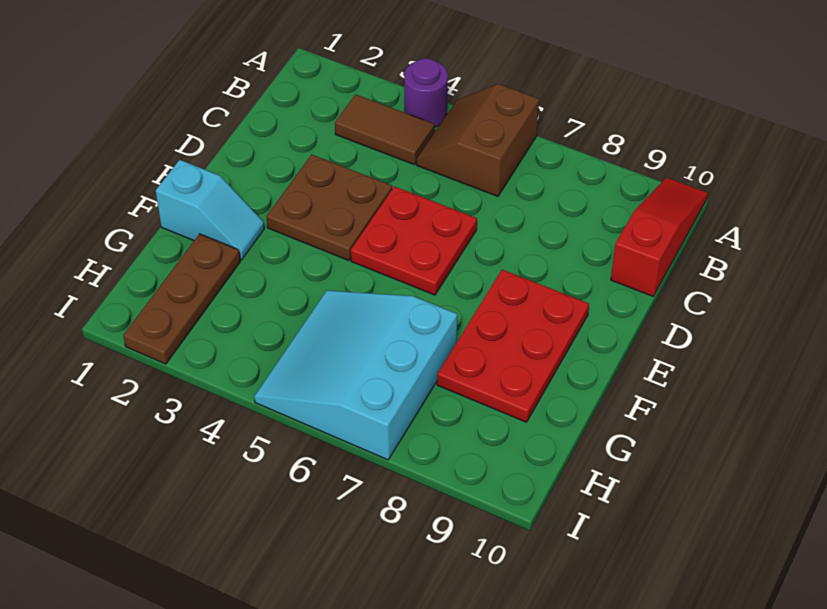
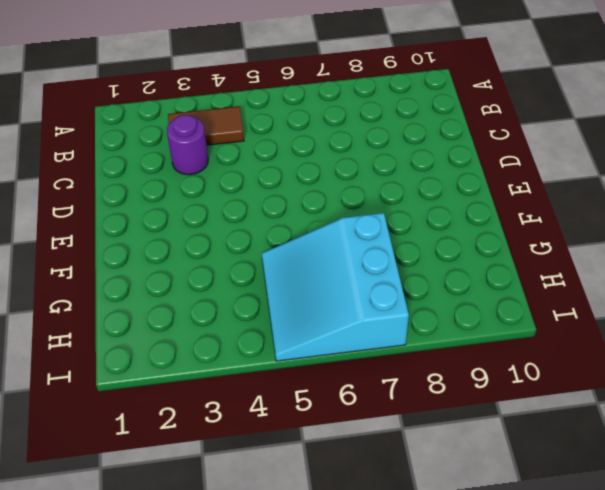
purple round brick C3 level 1 -> purple round brick A4 level 1
none -> brown slope A5:B6 level 1 top 6
none -> red slope A10:C10 level 1 top C

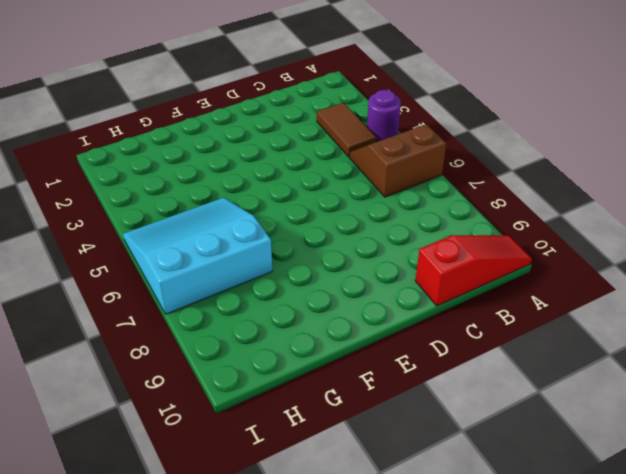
none -> brown plate D3:E4 level 1
none -> red plate D5:E6 level 1

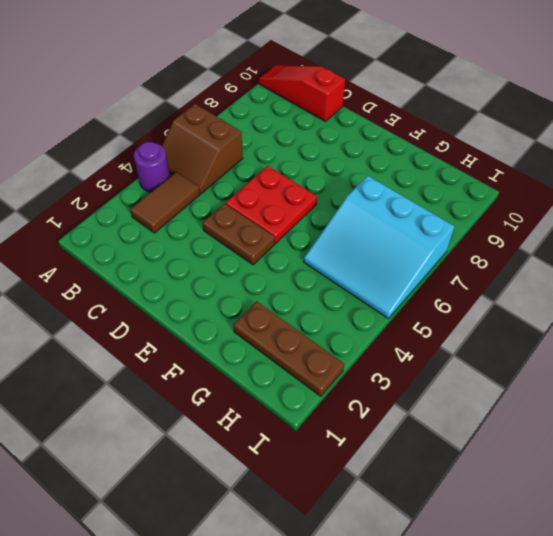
brown plate D4:E4 level 1 -> brown plate D3:E4 level 1
none -> red plate E8:G9 level 1
none -> cyan slope F1:F2 level 1 top 1

